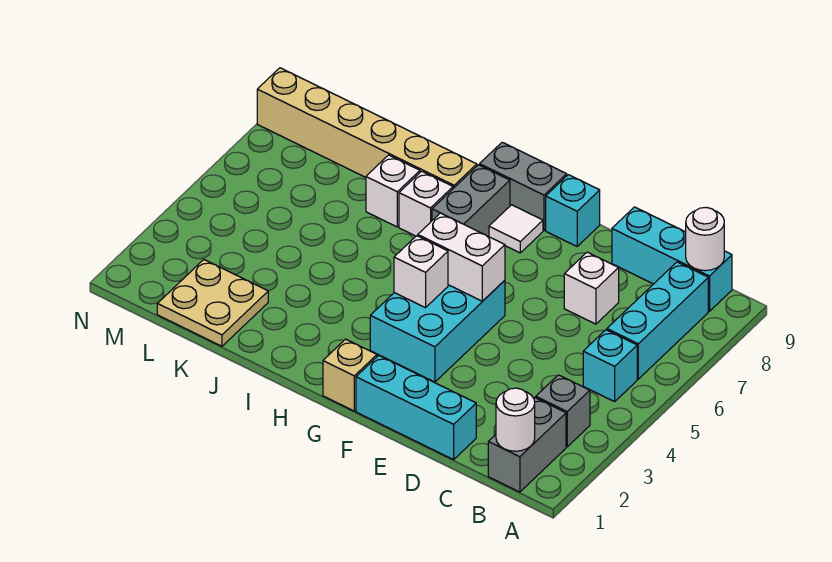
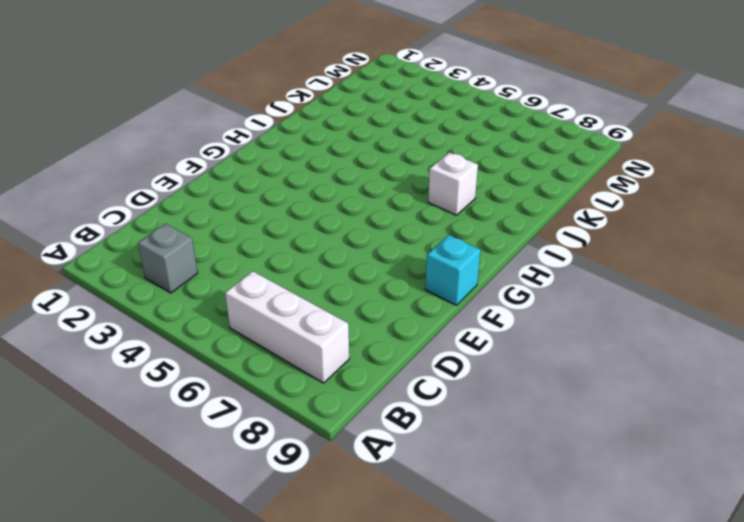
white brick B6:B8 level 1 -> cyan brick B6:B8 level 1
none -> grey brick B1:B2 level 1
none -> cyan brick B5 level 1
none -> cyan brick B9:D9 level 1

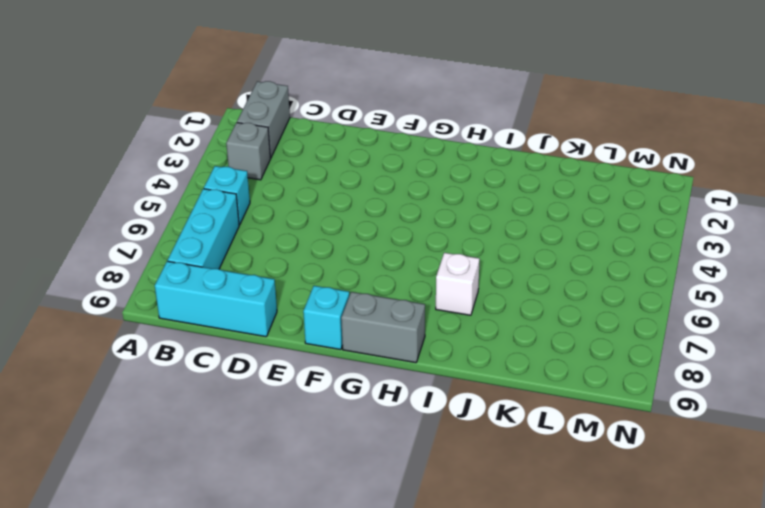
none -> cyan brick D1:F1 level 1
none -> white brick D7 level 1
none -> cyan brick F3:G5 level 1

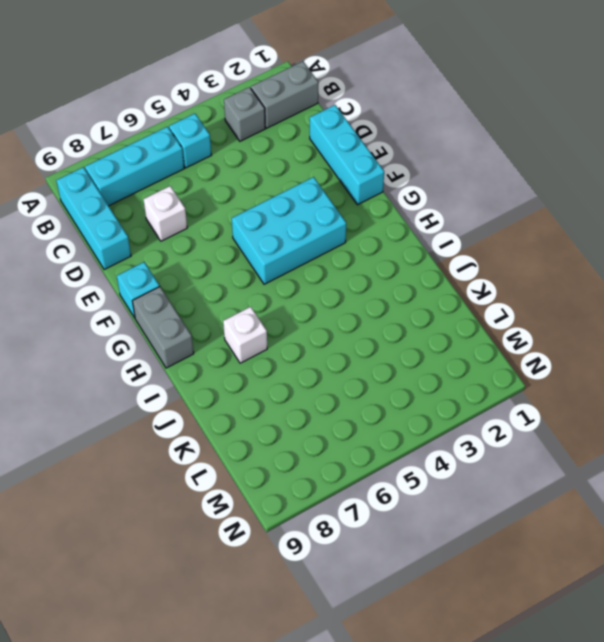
none -> tan brick G1 level 1
none -> white tile G8 level 1
none -> grey brick H7:H8 level 1

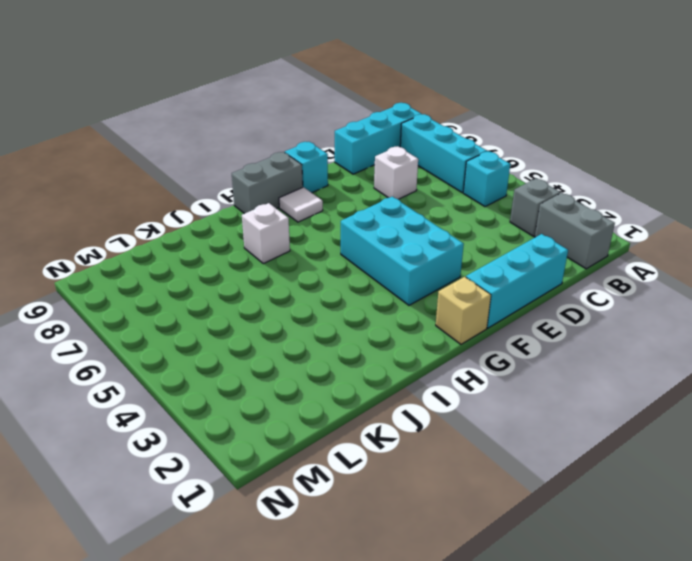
none -> grey brick H7:H8 level 1
none -> tan brick I8:N8 level 1
none -> white brick J7 level 1

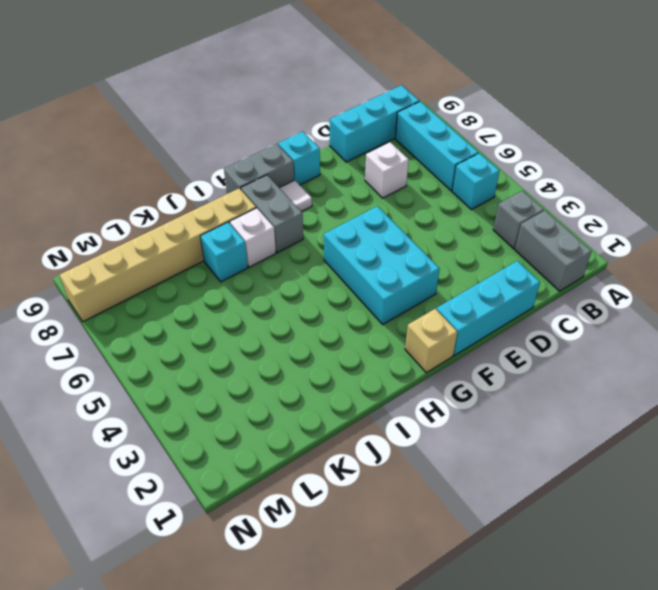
cyan brick J7 level 1 -> white brick J7 level 1
none -> tan plate K1:L2 level 1
none -> white round brick B1 level 2
none -> white round brick B9 level 2

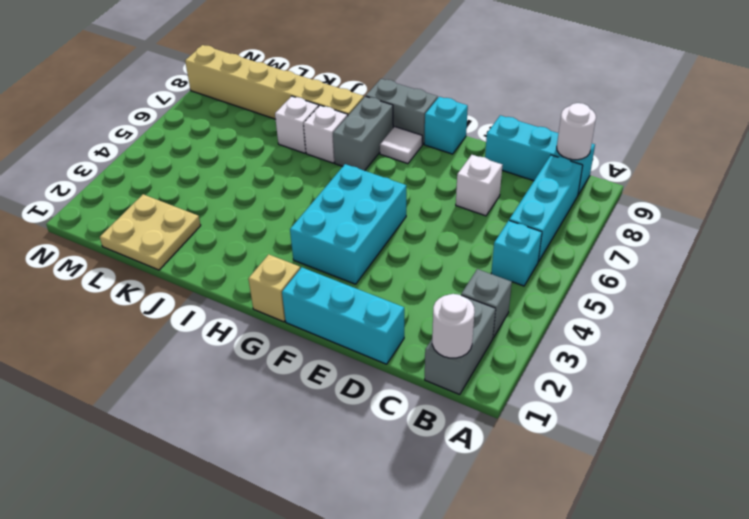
none -> white brick F5:G5 level 2
none -> white brick G4 level 2

